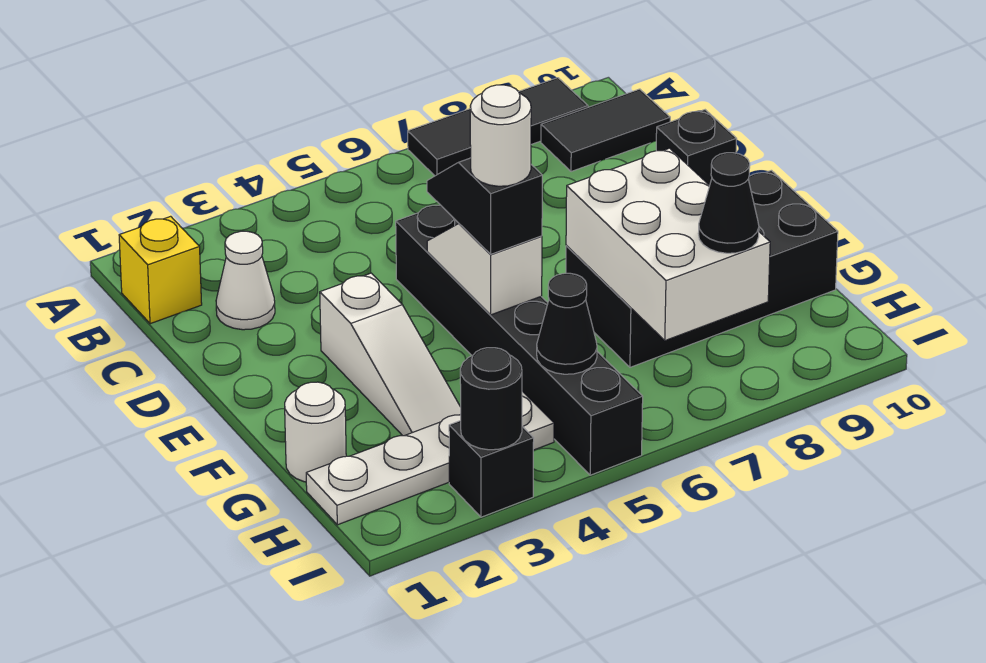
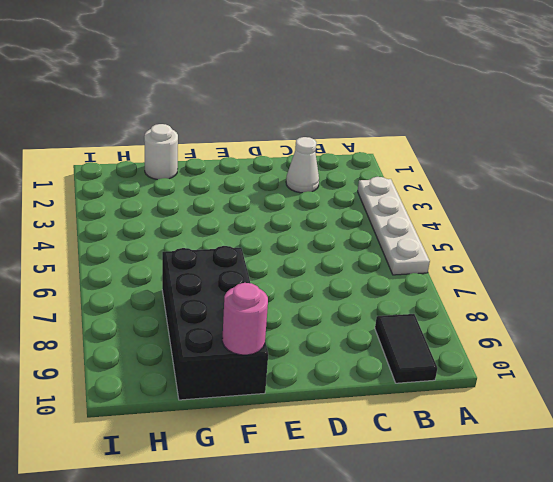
white plate A3:A6 level 1 -> white plate H1:H4 level 1
pink round brick F10 level 2 -> none
none -> black tile A7:A9 level 1
none -> yellow brick B1 level 1
none -> black brick D5:I5 level 1

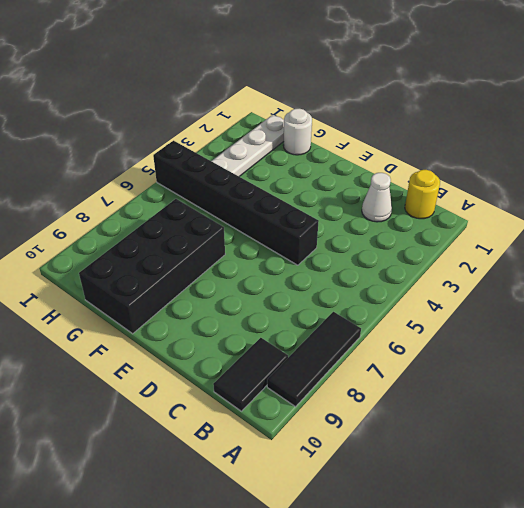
yellow round brick B1 level 1 -> yellow brick B1 level 1
none -> black brick D10 level 1
none -> white slope E3:G3 level 1 top E
none -> black brick I3 level 1

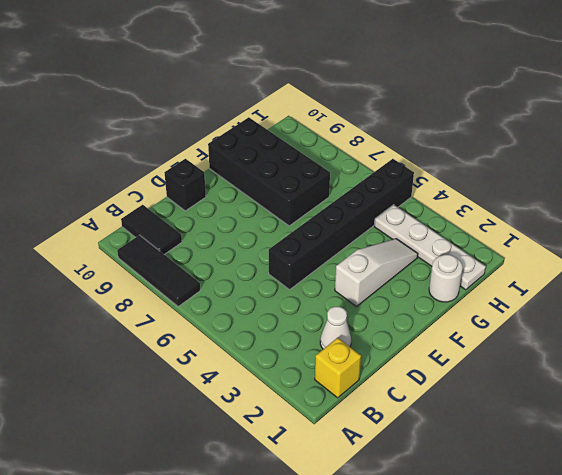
none -> black brick I3 level 1
none -> white slope E5:F5 level 2 top F
none -> white brick F7:H8 level 2

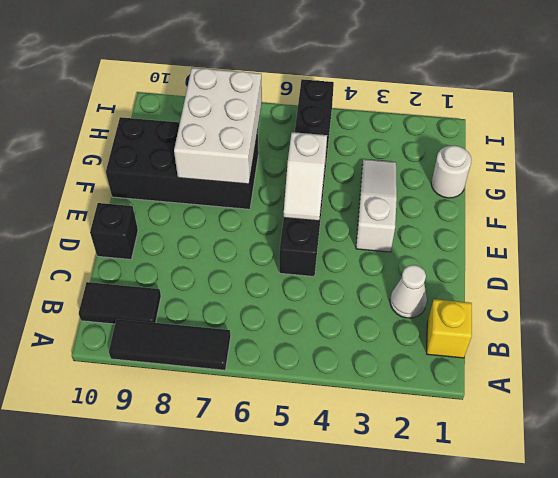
none -> white plate H1:H4 level 1
none -> black brick I3 level 1
none -> black cone H5 level 2

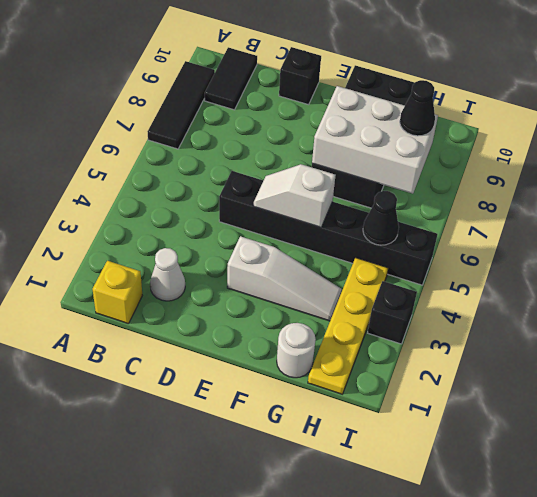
yellow plate H1:H4 level 1 -> white plate H1:H4 level 1
none -> black round brick I3 level 2
none -> black slope E5:F5 level 3 top F
none -> white round brick F5 level 4

